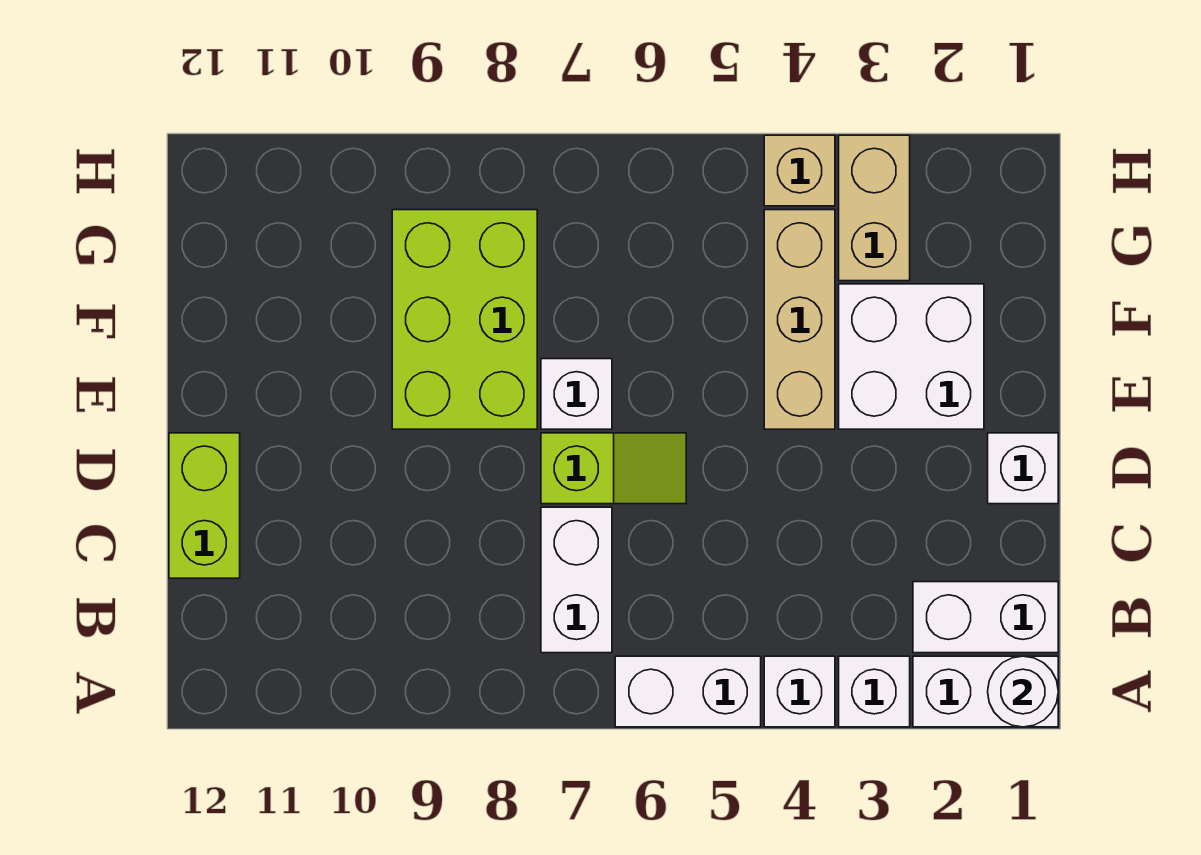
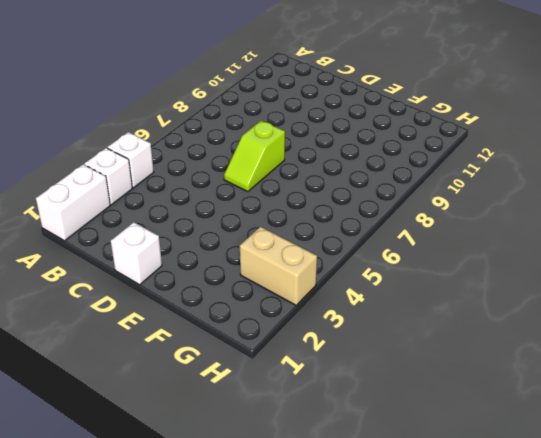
none -> white brick A5:A6 level 1
none -> white brick B1:B2 level 1
none -> white brick B7:C7 level 1

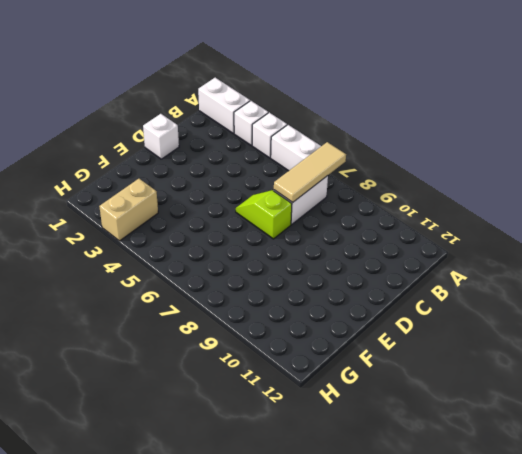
tan tile A7:C7 level 2 -> none
none -> white brick B1:B2 level 1
none -> lime brick C12:D12 level 1
none -> white brick E2:F3 level 1

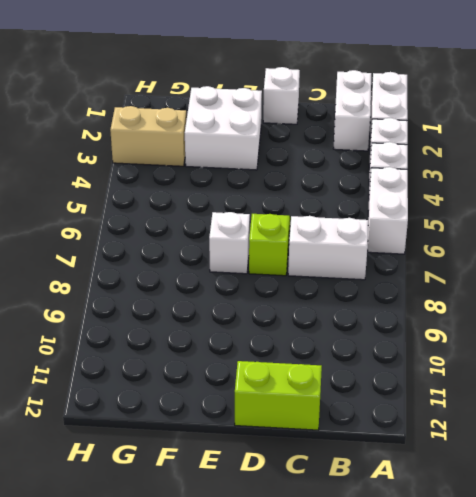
none -> tan brick E4:G4 level 1
none -> lime brick E8:G9 level 1
none -> tan brick H4 level 1

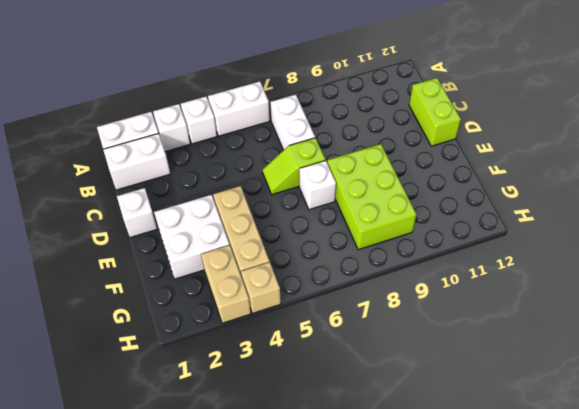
none -> white round brick A1 level 2

